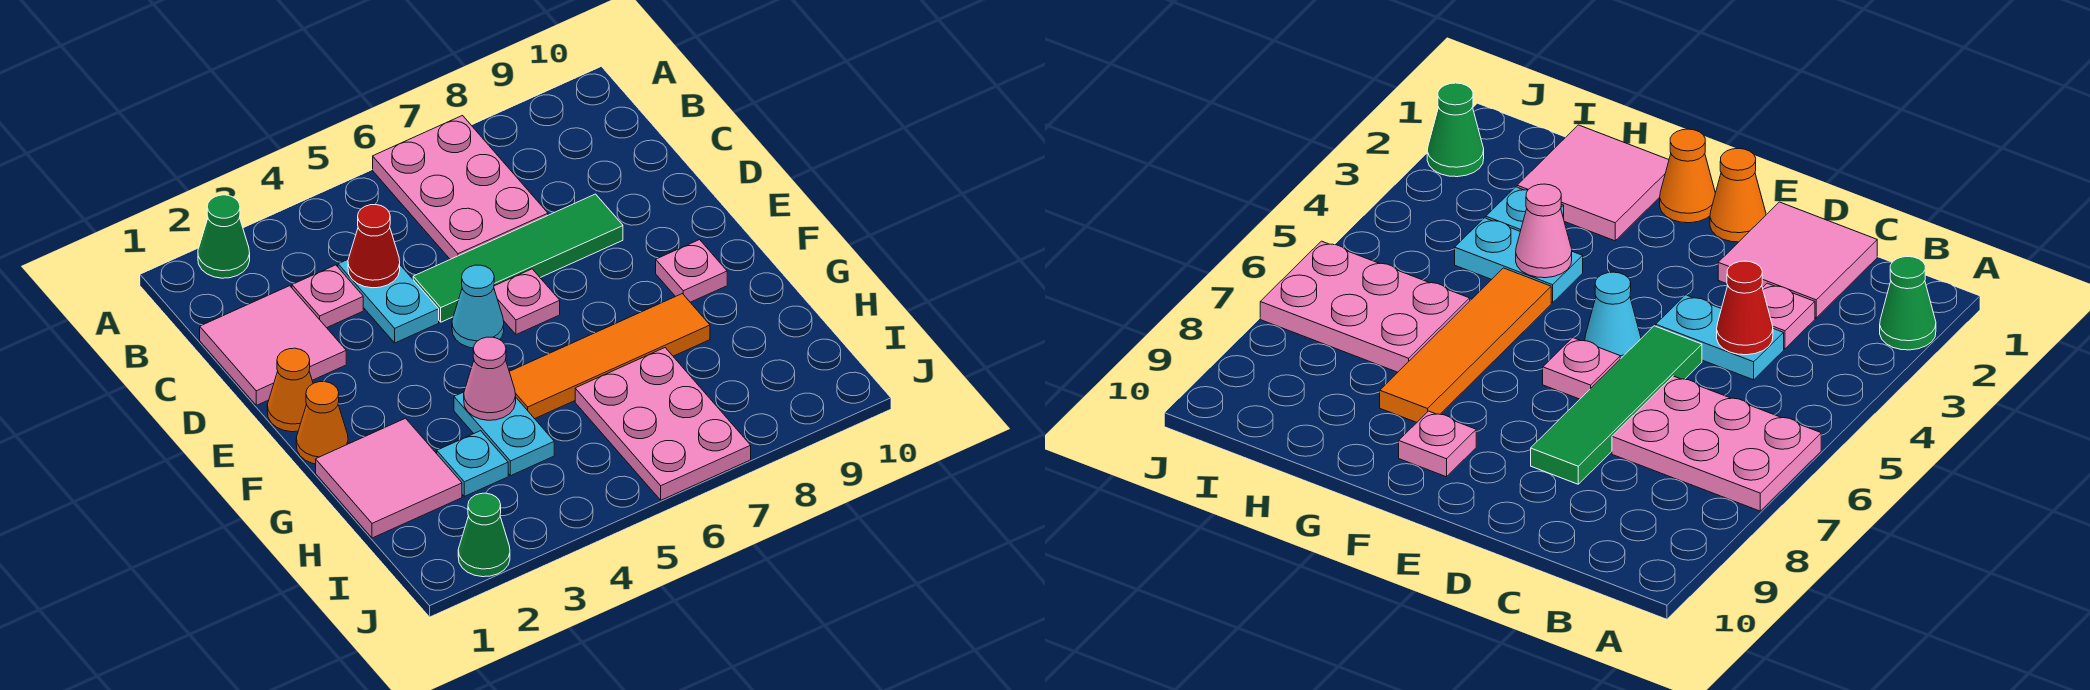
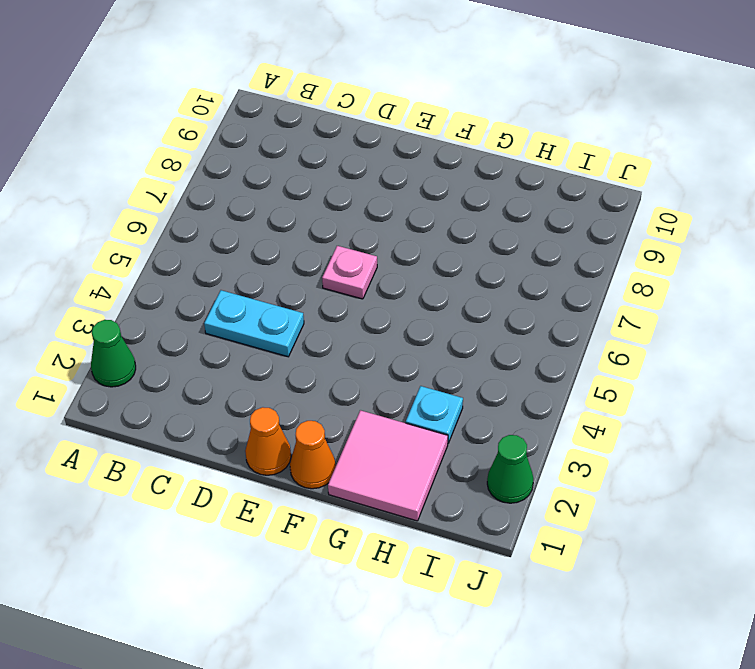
none -> pink plate A6:C7 level 1
none -> pink tile C1:D2 level 1
none -> pink plate C3 level 1

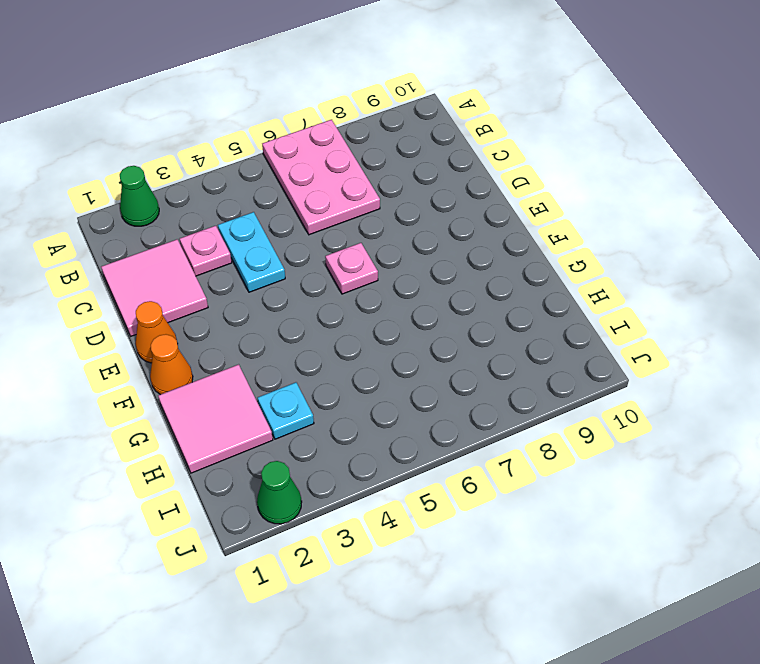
none -> green tile D5:D8 level 1
none -> cyan cone E5 level 1
none -> pink plate F9 level 1

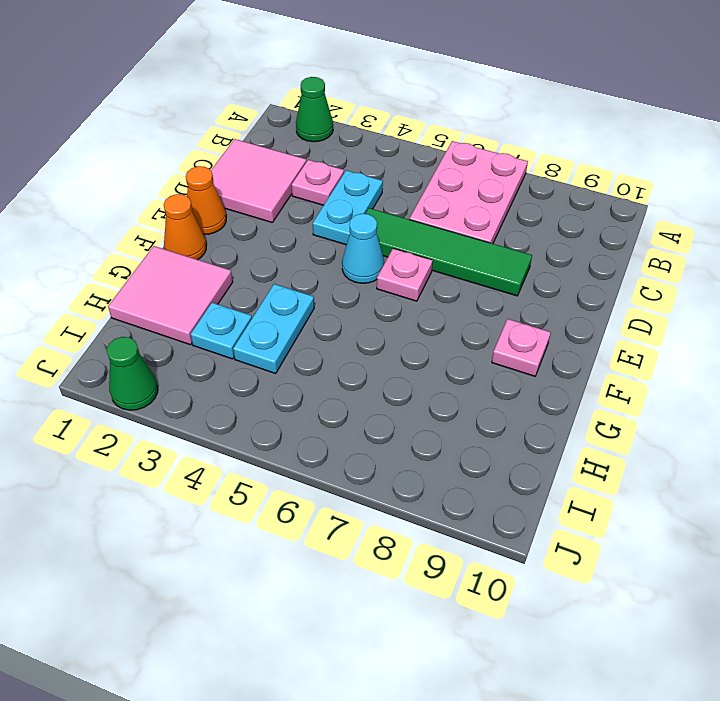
none -> orange tile G5:G8 level 1
none -> pink plate H6:J7 level 1
none -> red cone C4 level 2

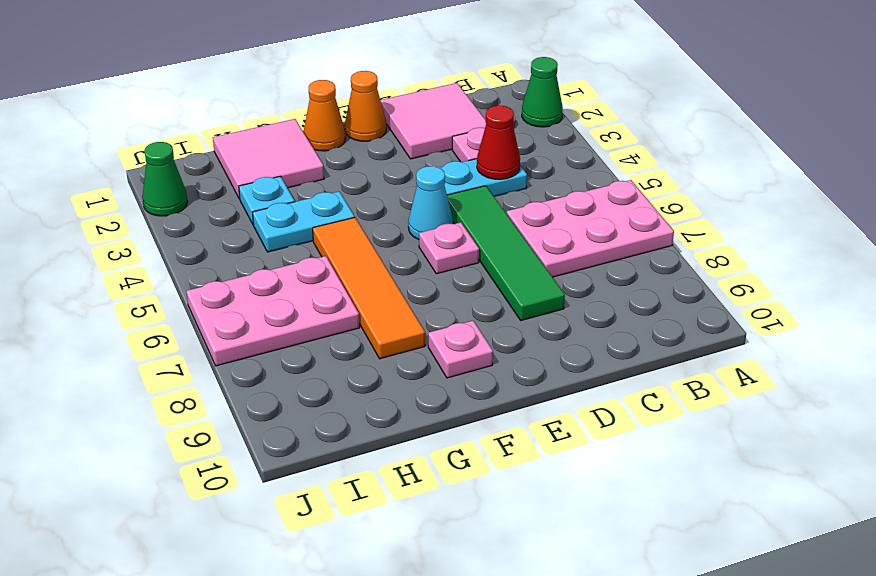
none -> pink cone G4 level 2

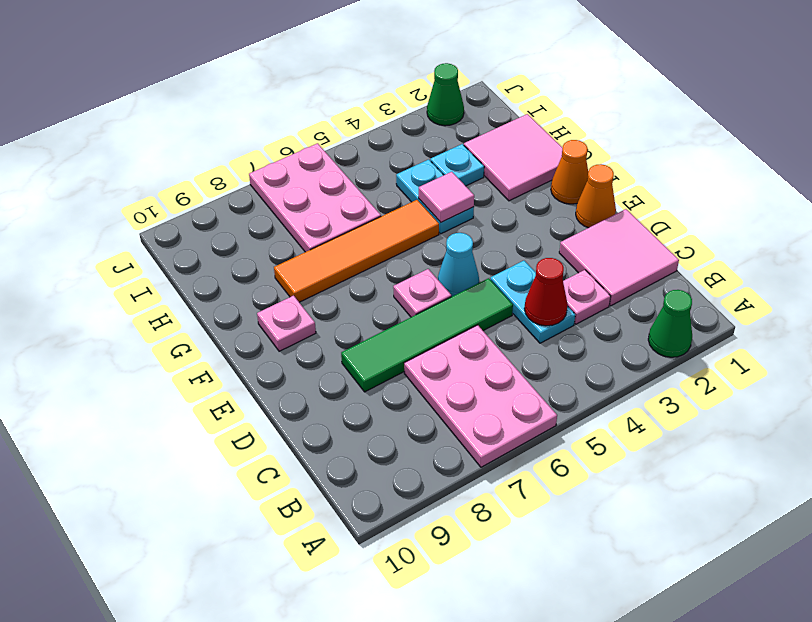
pink tile G4 level 2 -> pink cone G4 level 2

